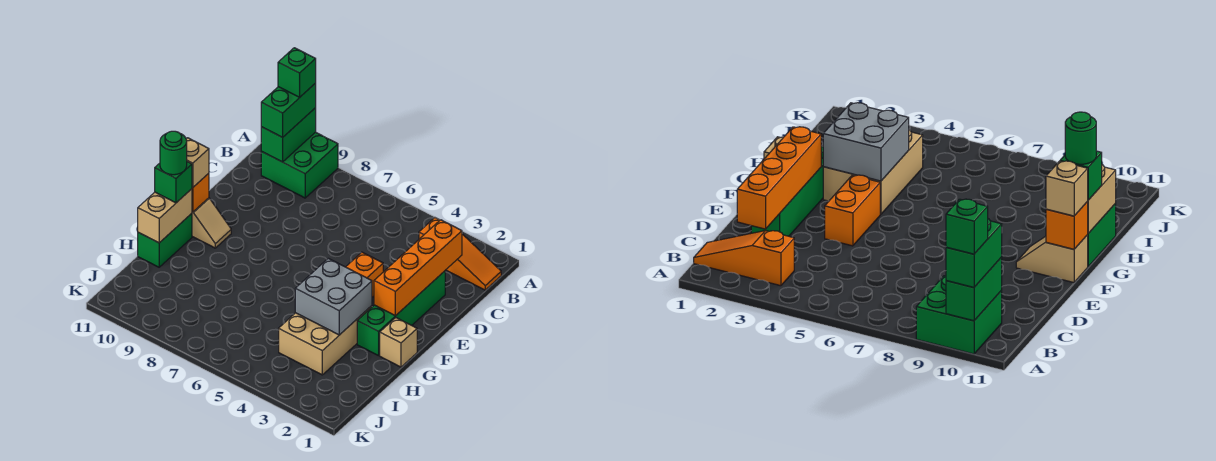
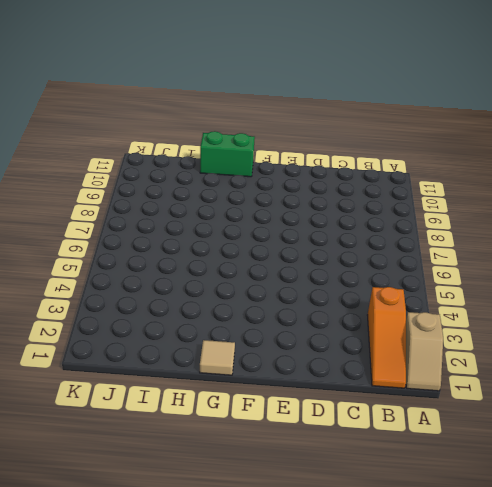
tan slope A1:A2 level 1 top 2 -> tan slope F10:F11 level 1 top 11
tan tile G1 level 1 -> tan brick G1 level 1
none -> green brick A9:B10 level 1
none -> green brick D2:G2 level 1
none -> orange brick E4:F4 level 1

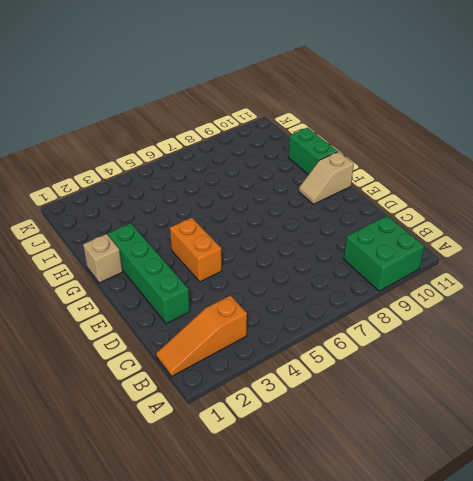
none -> tan brick G3:I4 level 1
none -> green brick A10:B10 level 2
none -> orange brick C2:F2 level 2

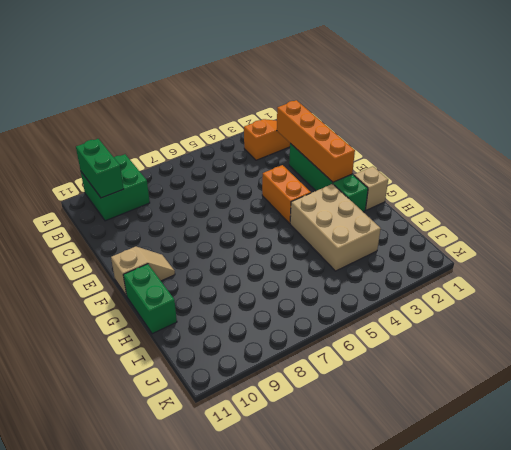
none -> orange brick F11 level 2
none -> grey brick G3:H4 level 2
none -> tan brick G11:H11 level 2

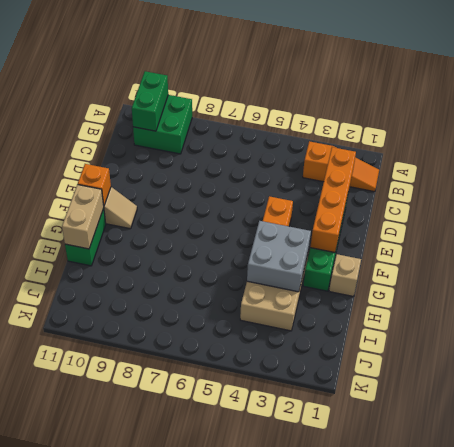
none -> green brick A10:B10 level 3
none -> tan brick F11 level 3
none -> green brick G11 level 3

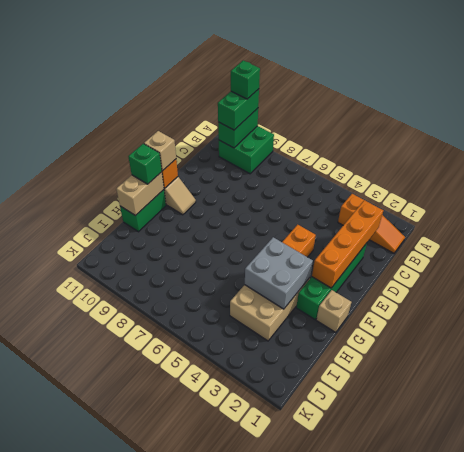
none -> green round brick G11 level 4

